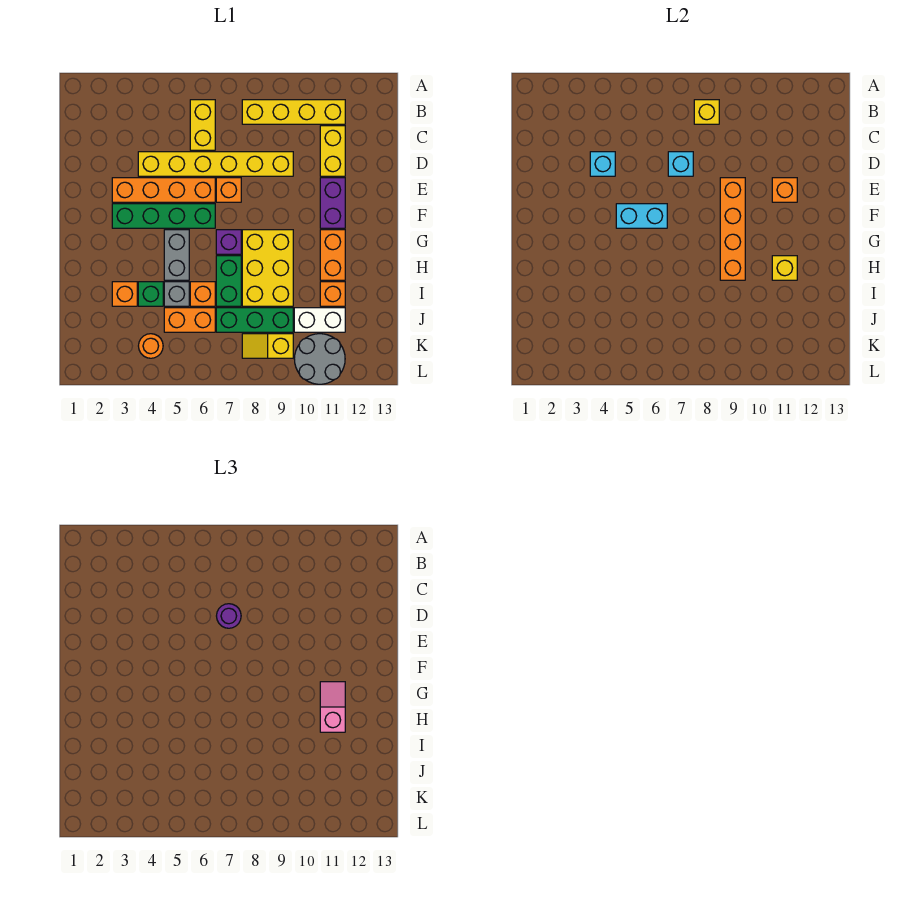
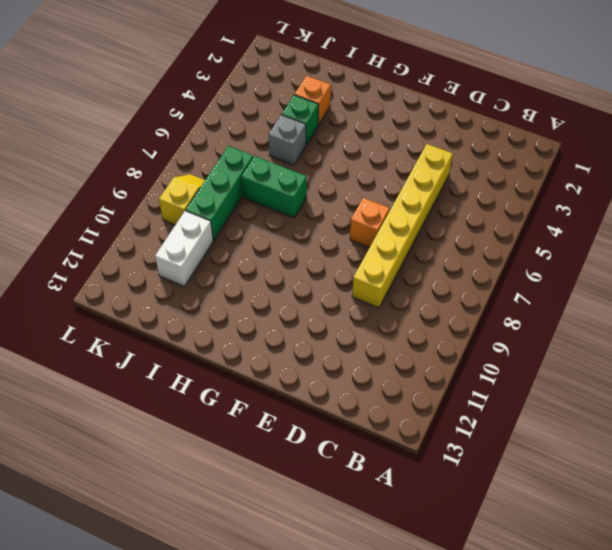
none -> yellow brick B6:C6 level 1
none -> yellow brick B8:B11 level 1
none -> yellow brick C11:D11 level 1
none -> orange brick E3:E6 level 1

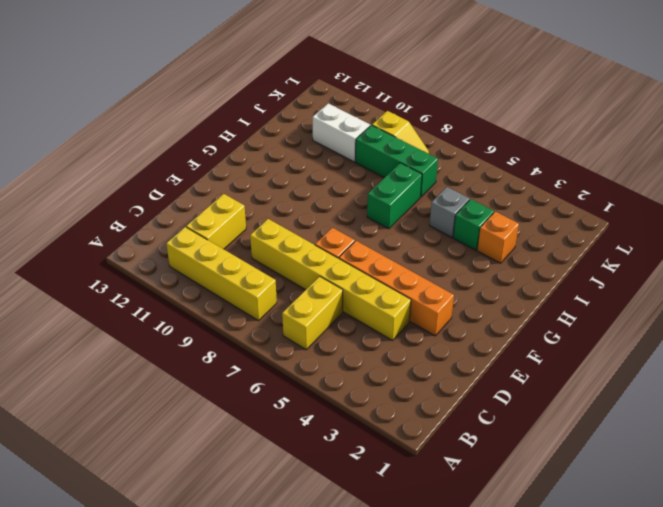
none -> purple brick E11:F11 level 1
none -> green brick F3:F6 level 1
none -> grey brick G5:H5 level 1
none -> purple brick G7 level 1

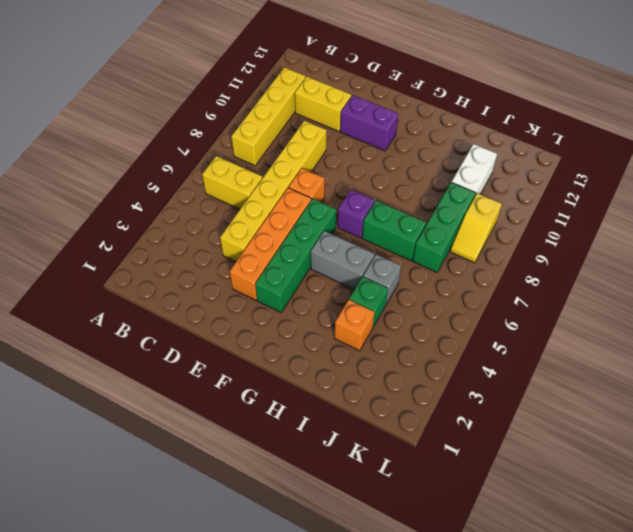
none -> yellow brick G8:I9 level 1
none -> orange brick G11:H11 level 1
none -> orange brick I6 level 1
none -> orange brick I11 level 1

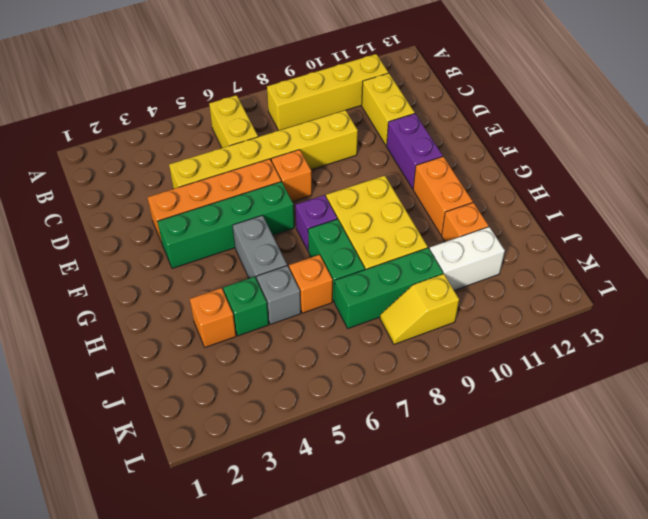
none -> orange brick J5:J6 level 1
none -> orange round brick K4 level 1
none -> grey round brick K10:L11 level 1
none -> yellow brick B8 level 2

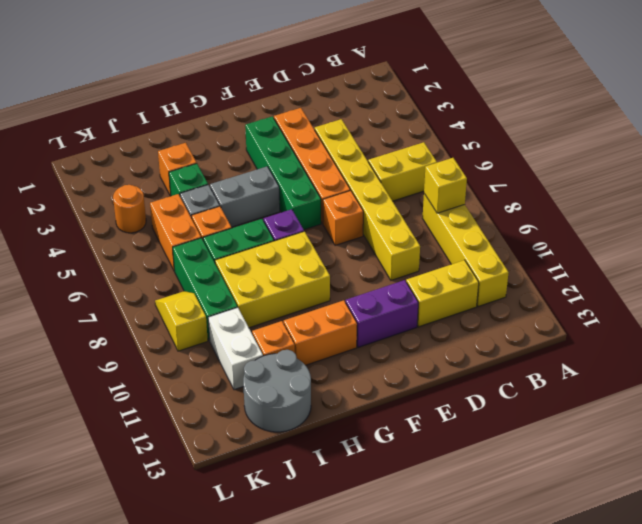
grey round brick I12:J13 level 1 -> grey round brick K10:L11 level 1
none -> cyan brick D4 level 2
none -> cyan brick D7 level 2
none -> orange brick E9:H9 level 2
none -> orange brick E11 level 2

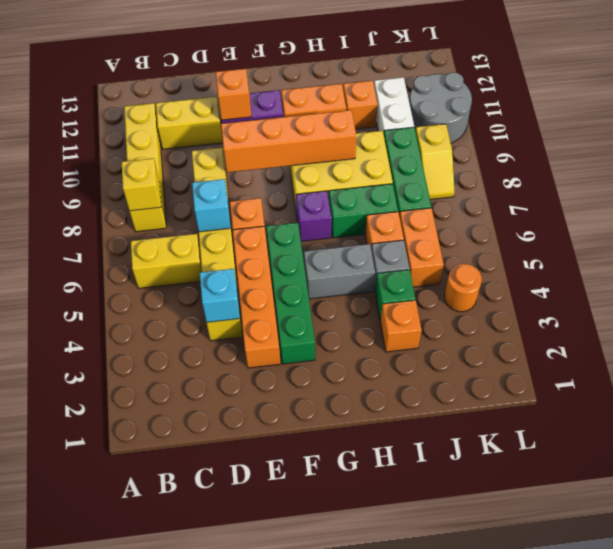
none -> cyan brick F5:F6 level 2
none -> yellow brick H11 level 2
none -> purple round brick D7 level 3
none -> pink slope G11:H11 level 3 top H

